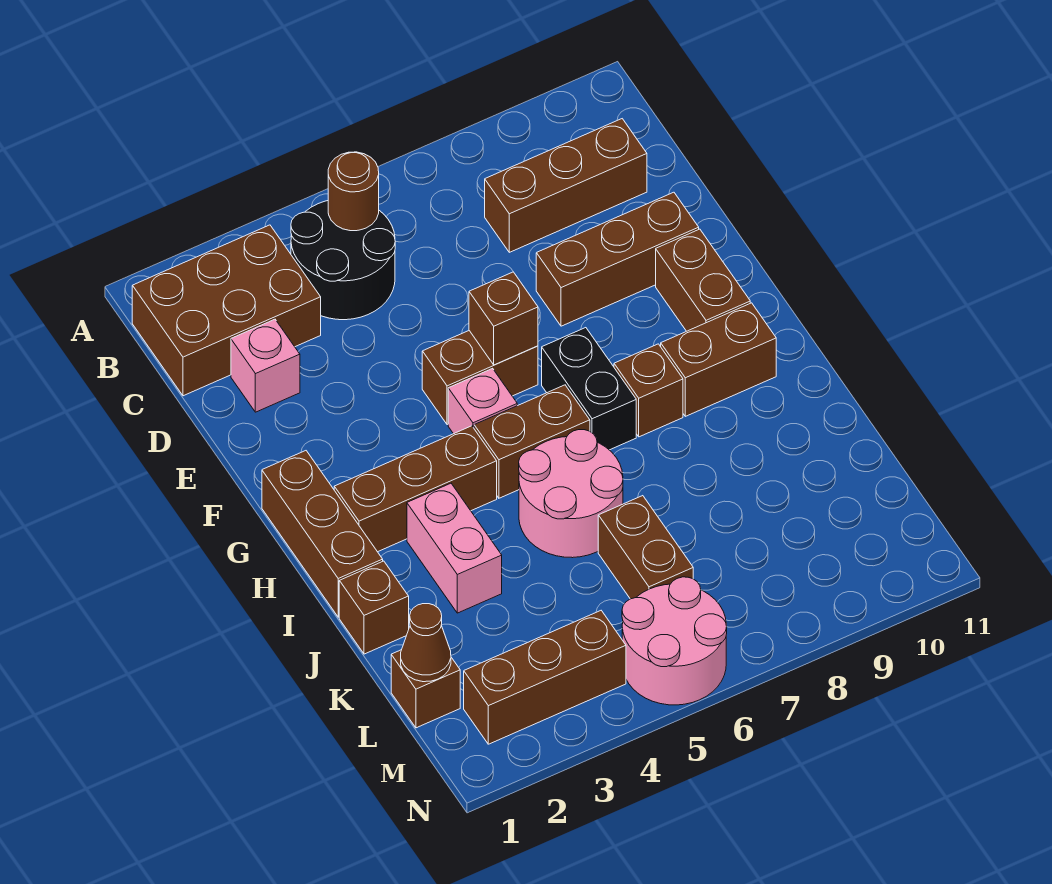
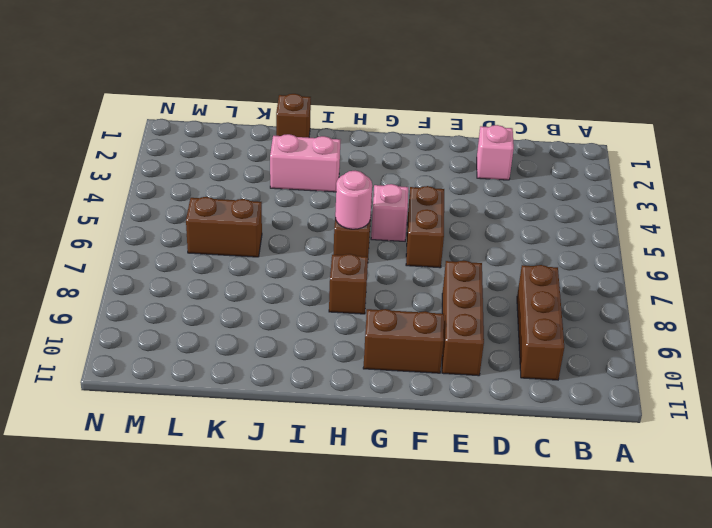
pink round brick H6 level 2 -> none
none -> brown brick B1:C3 level 1
none -> black round brick B4:C5 level 1
none -> brown brick G1:I1 level 1

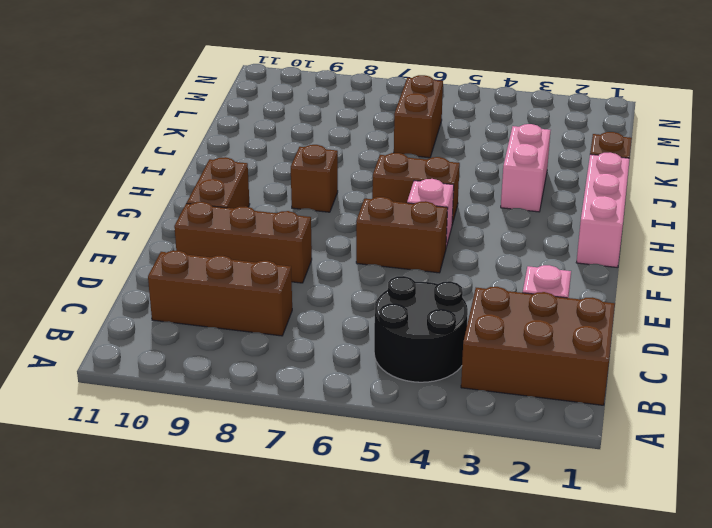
pink brick G1:I1 level 1 -> brown brick G1:I1 level 1
none -> black brick G7:H7 level 1
none -> brown brick H2:H4 level 1
none -> brown brick H9:H10 level 1

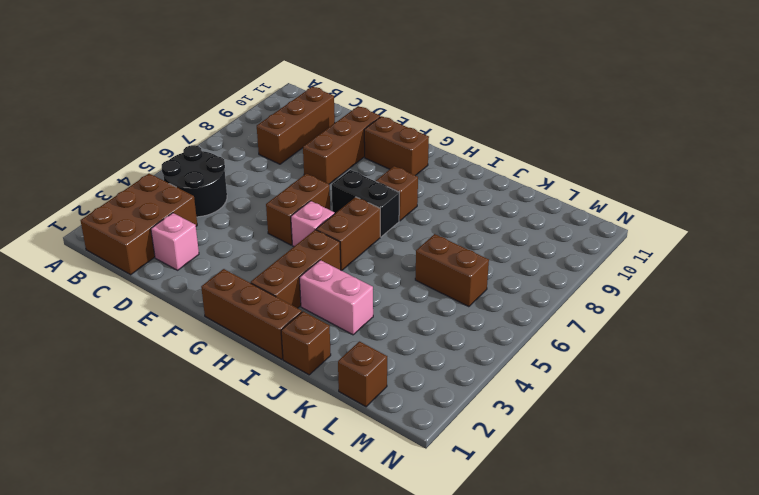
none -> brown brick H9:H10 level 1
none -> pink round brick I5:J6 level 1
none -> brown brick M2:M4 level 1

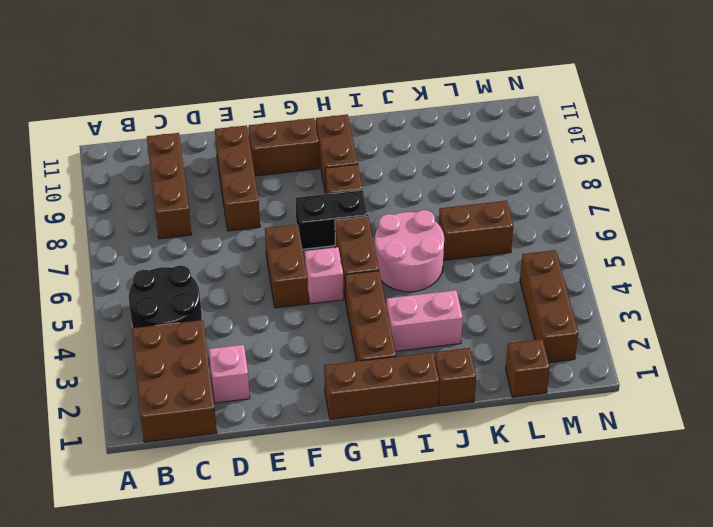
none -> pink round brick M5:N6 level 1
none -> brown round brick B5 level 2
none -> brown brick F6 level 2

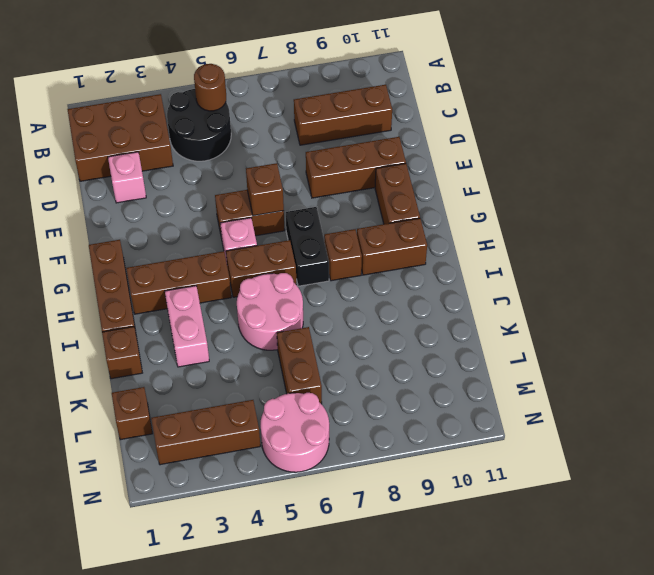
none -> brown cone L1 level 2

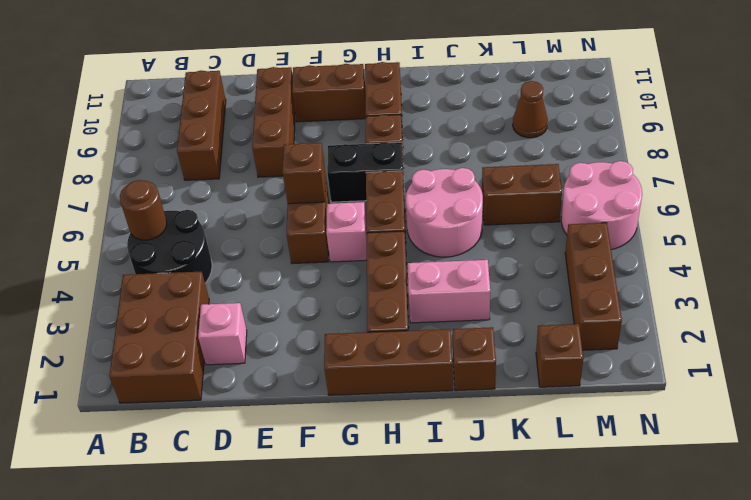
brown cone L9 level 1 -> brown cone L1 level 2

